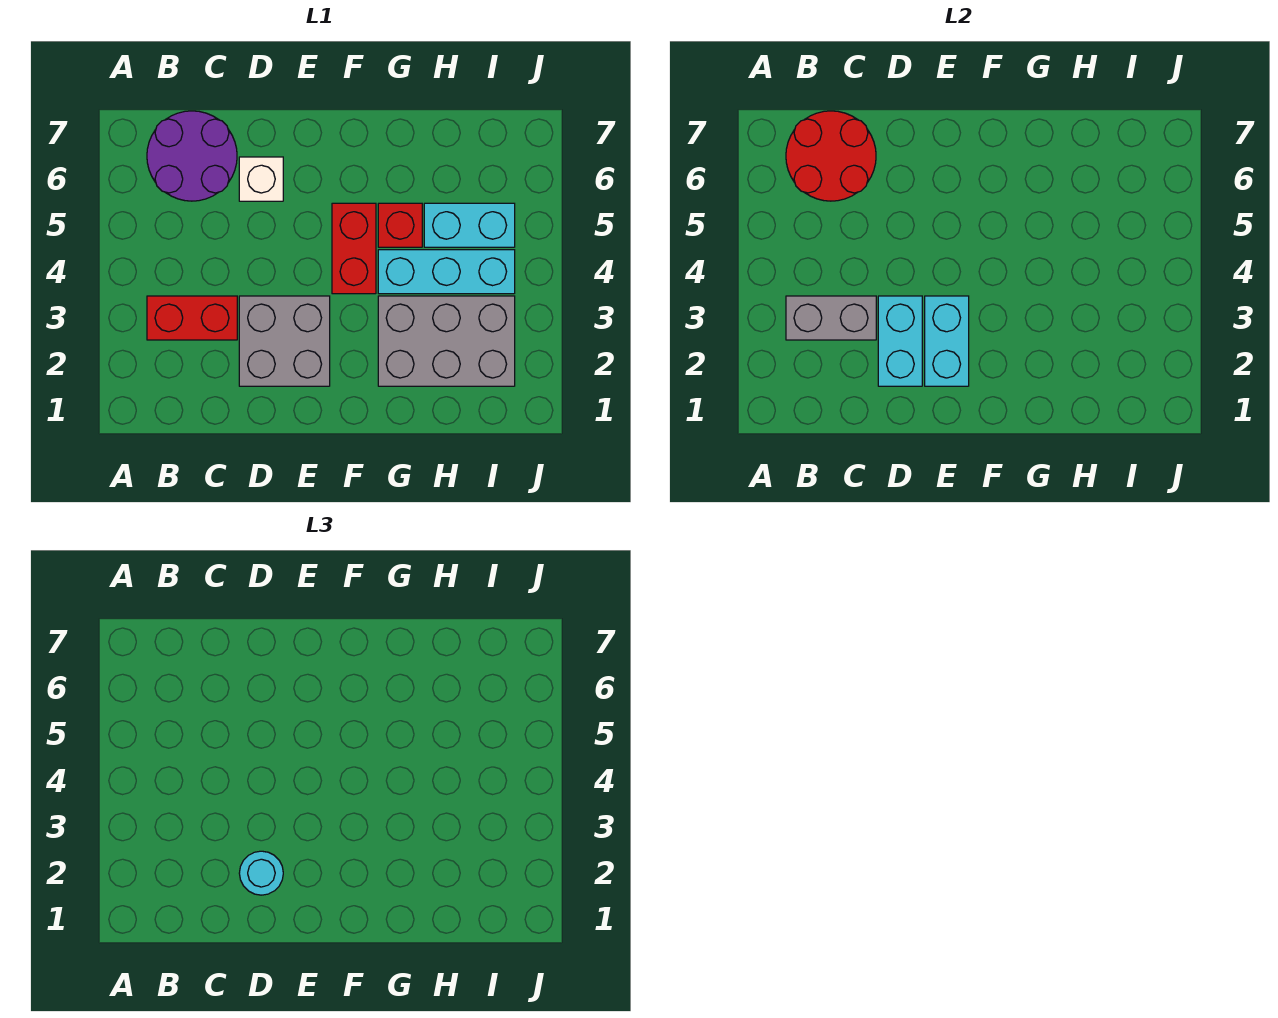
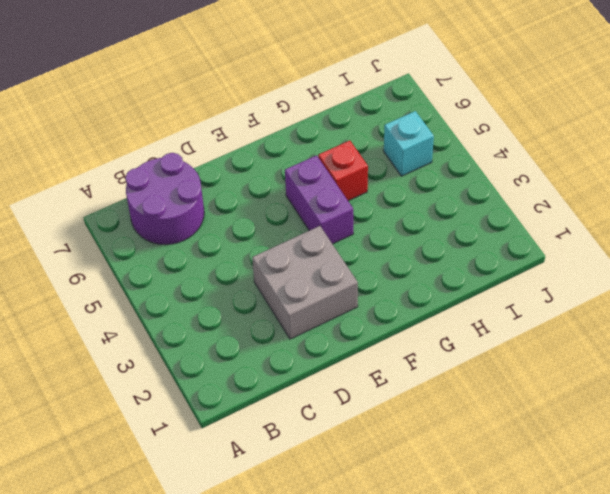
purple brick F4:F5 level 1 -> red brick F4:F5 level 1
cyan brick I5 level 1 -> cyan brick H5:I5 level 1
none -> red brick B3:C3 level 1
none -> white brick D6 level 1
none -> grey brick G2:I3 level 1

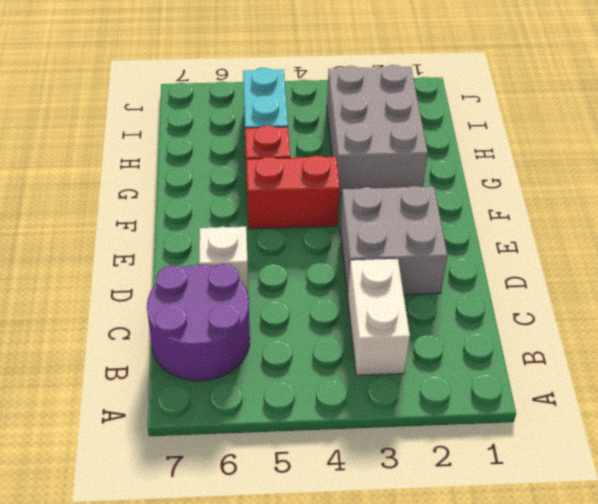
white brick B3:C3 level 1 -> red brick B3:C3 level 1
none -> cyan brick G4:I4 level 1
none -> grey brick B3:C3 level 2
none -> red round brick B6:C7 level 2

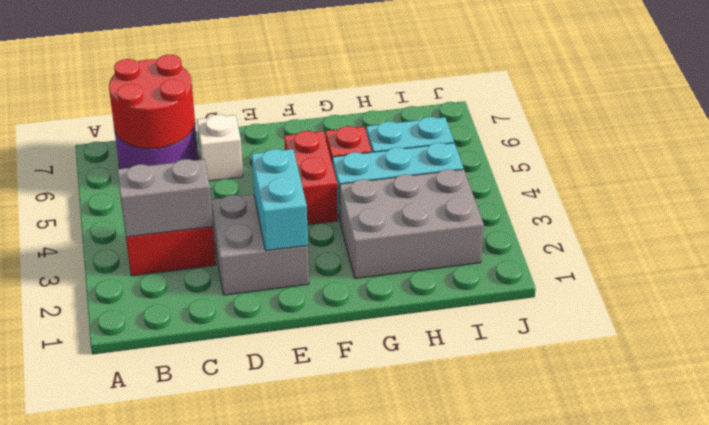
none -> cyan brick D2:D3 level 2
none -> cyan round brick D2 level 3

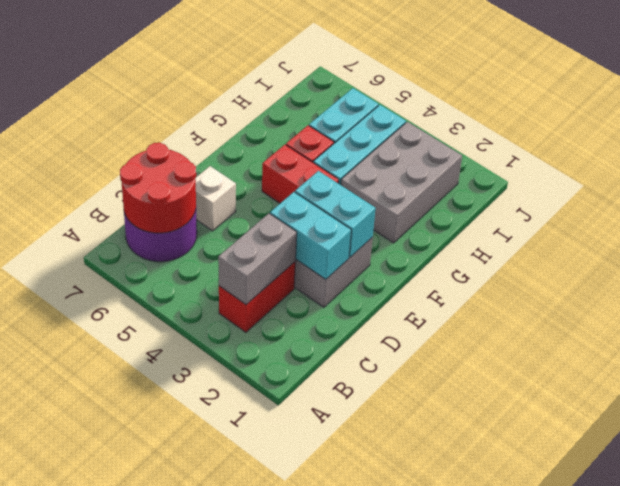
none -> cyan round brick D2 level 3

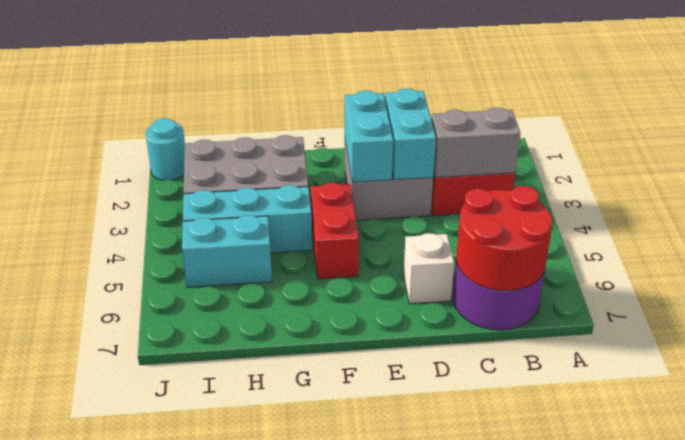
cyan round brick J1 level 1 -> cyan round brick D2 level 3
none -> red brick G5 level 1

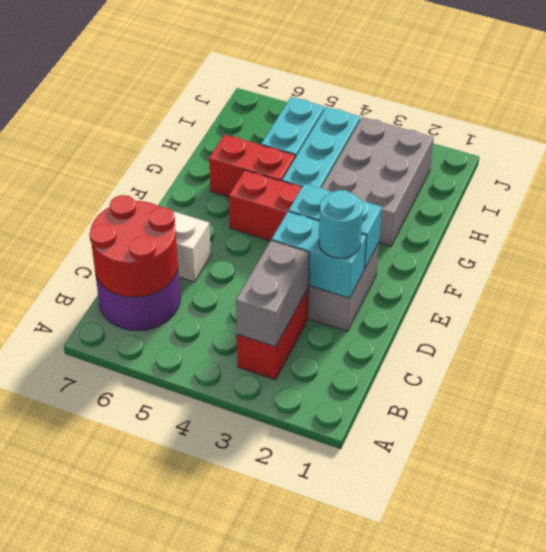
red brick G5:G6 level 1 -> red brick G5 level 1

